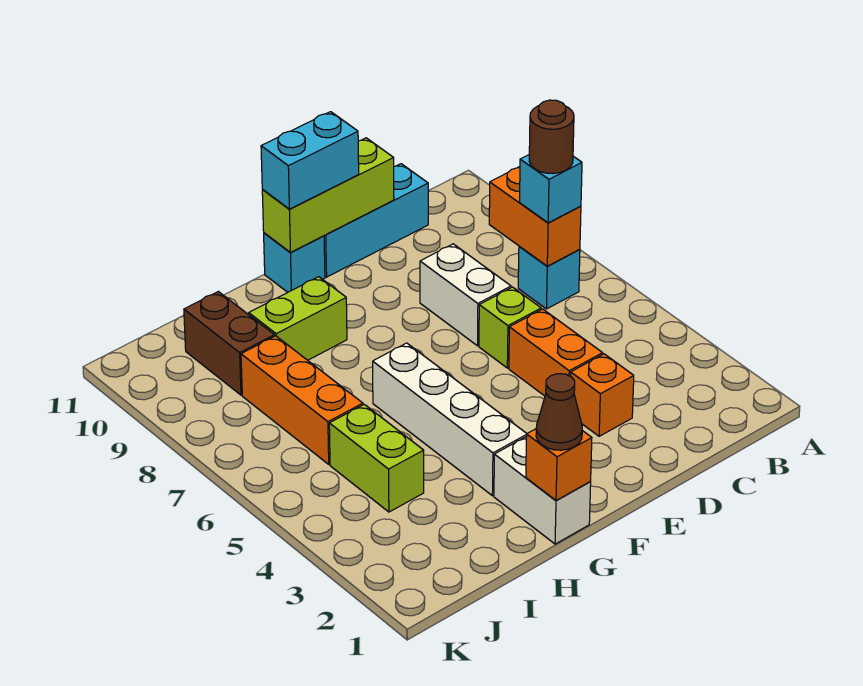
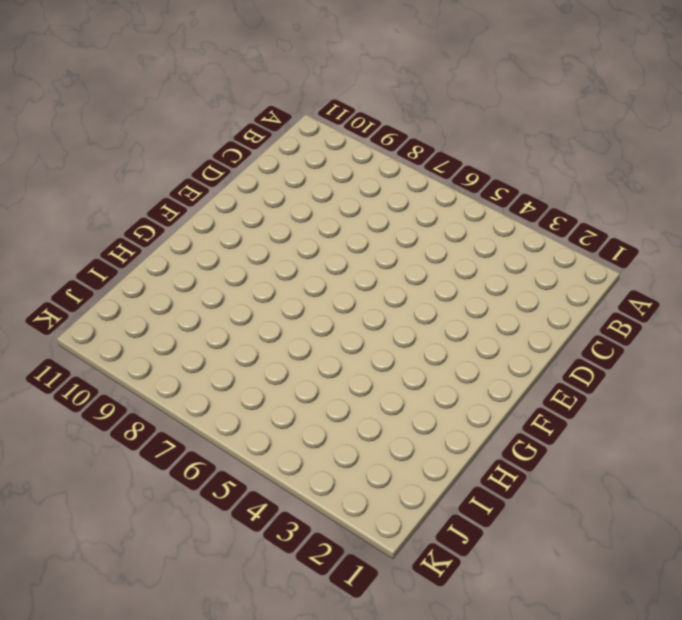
none -> cyan brick B7 level 1
none -> cyan brick C11:E11 level 1
none -> orange brick D3 level 1

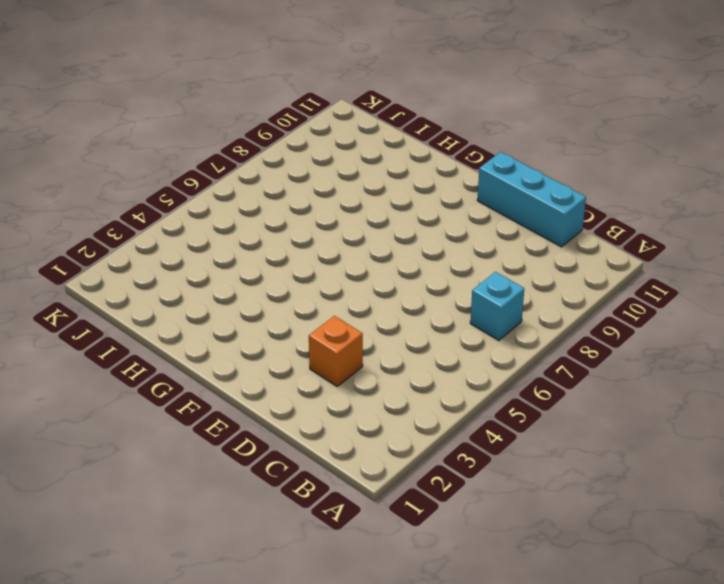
none -> orange brick D4:D5 level 1
none -> lime brick D6 level 1
none -> white brick D7:D8 level 1

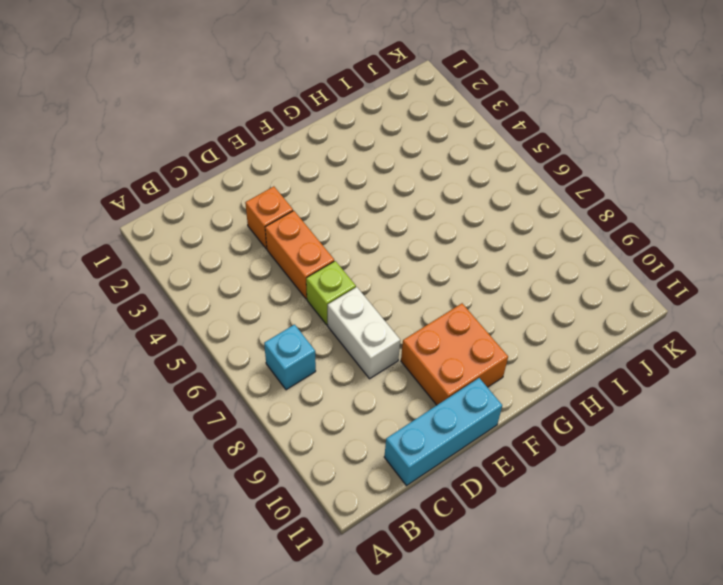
orange brick E9:F10 level 1 -> none
none -> cyan brick F11 level 1
none -> white brick G1:G2 level 1
none -> white brick G3:G6 level 1

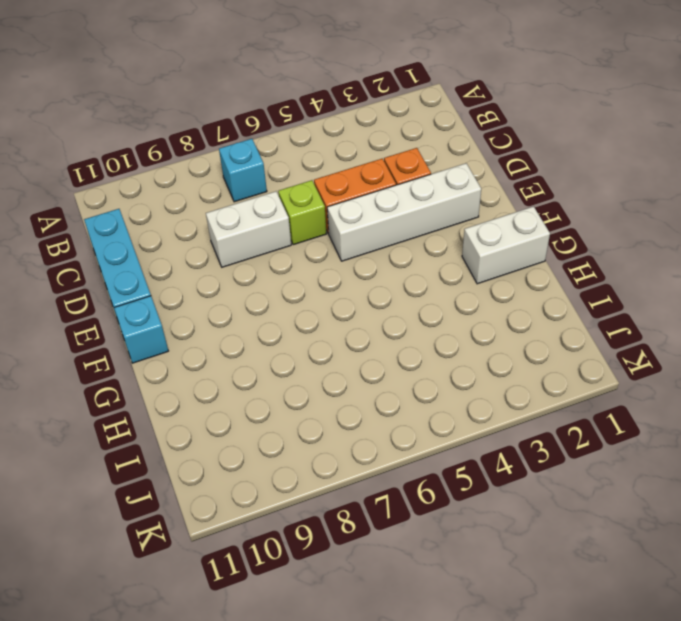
white brick E2:E5 level 1 -> white brick G3:G6 level 1
none -> lime brick G9:H9 level 1
none -> lime brick I4:I5 level 1
none -> orange brick I6:I8 level 1

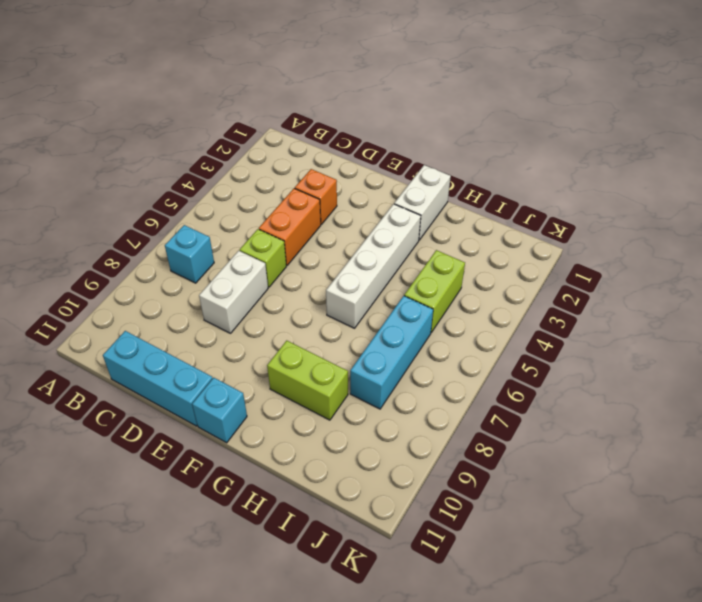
cyan brick I6:I8 level 1 -> orange brick I6:I8 level 1
none -> brown brick I9:I10 level 1
none -> orange brick B7:B8 level 2
none -> lime brick D11:F11 level 2

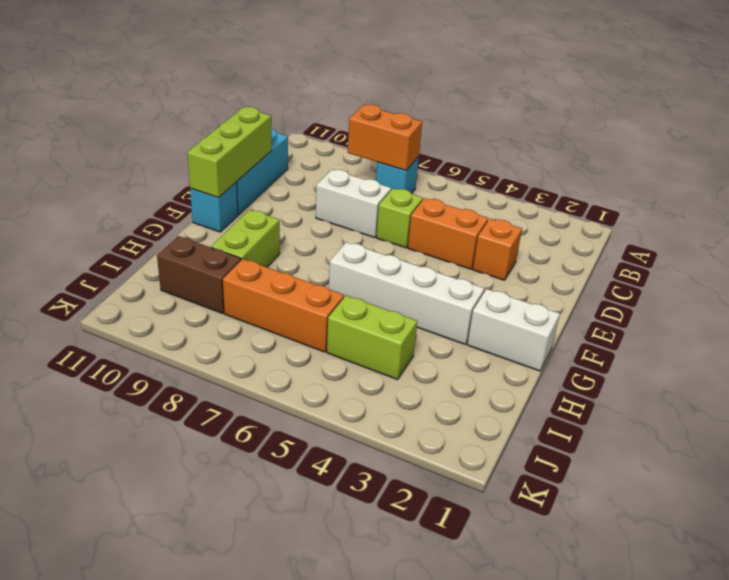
none -> orange brick G1 level 2
none -> cyan brick B7 level 3
none -> cyan brick E11:F11 level 3

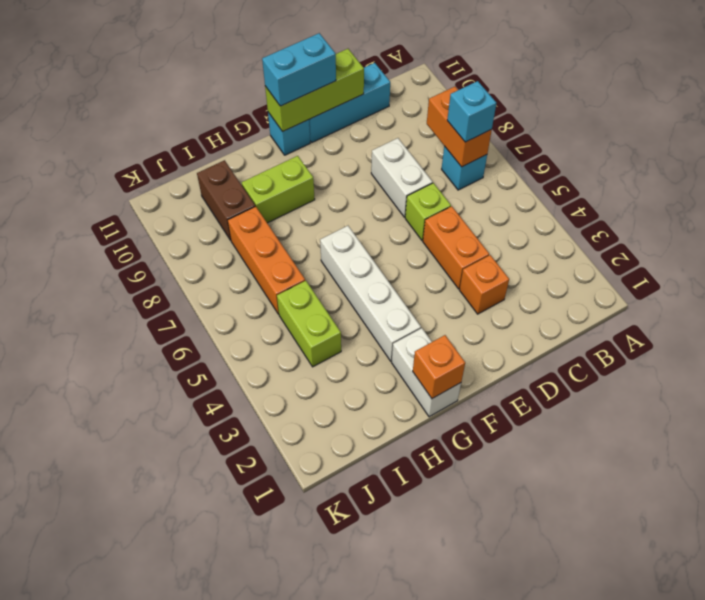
none -> brown cone G1 level 3
none -> brown round brick B7 level 4

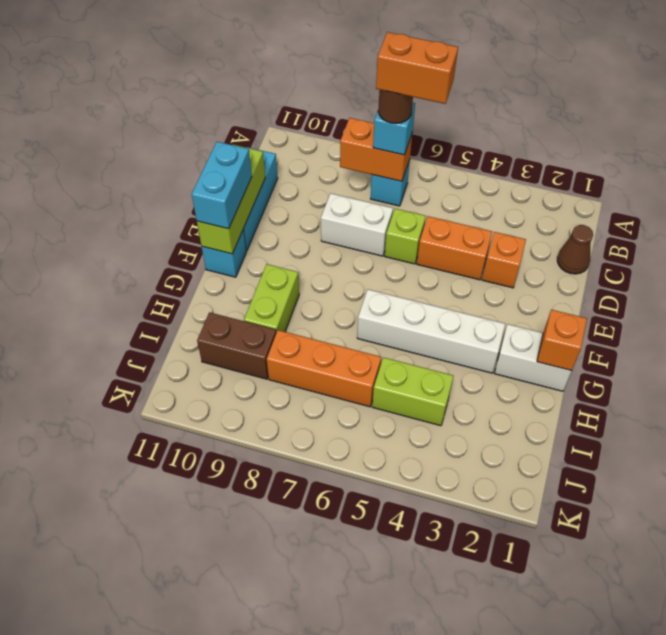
orange brick B6:B7 level 5 -> none
brown cone C1 level 1 -> brown cone G1 level 3

